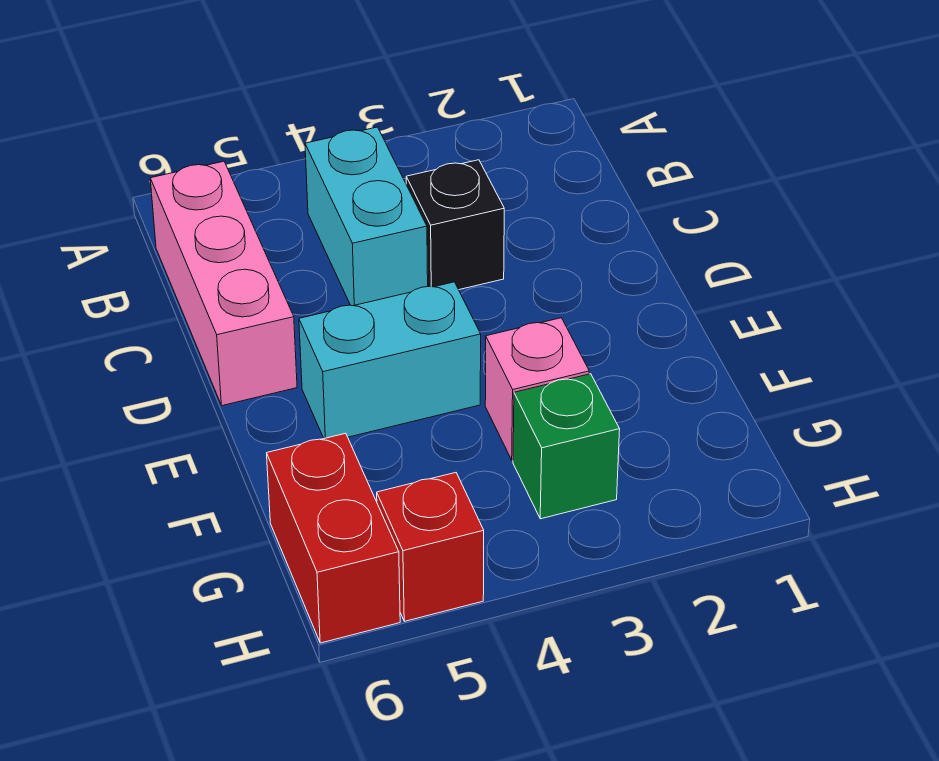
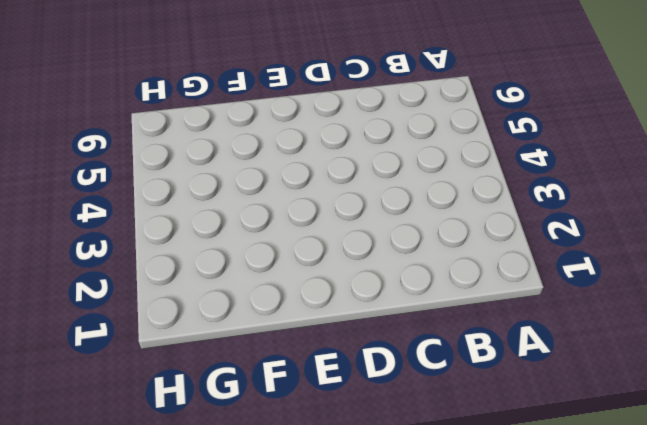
none -> cyan brick B4:C4 level 1
none -> pink brick B6:D6 level 1

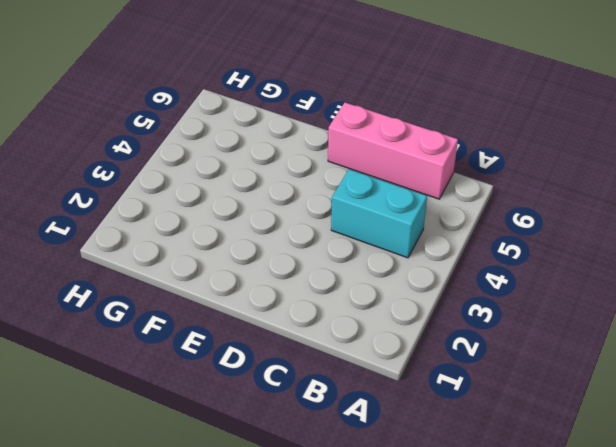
none -> black brick C3 level 1
none -> cyan brick E4:E5 level 1

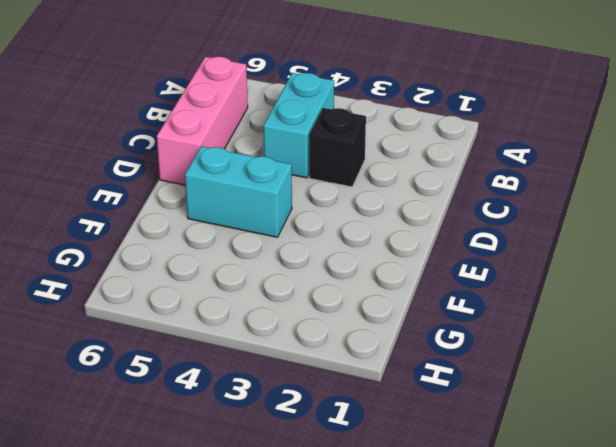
none -> pink brick F3 level 1
none -> green brick G3 level 1

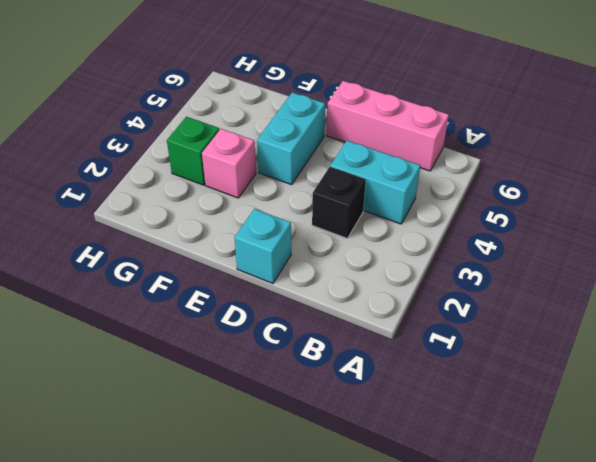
cyan brick D1 level 1 -> none
none -> red brick G6:H6 level 1
none -> red brick H5 level 1

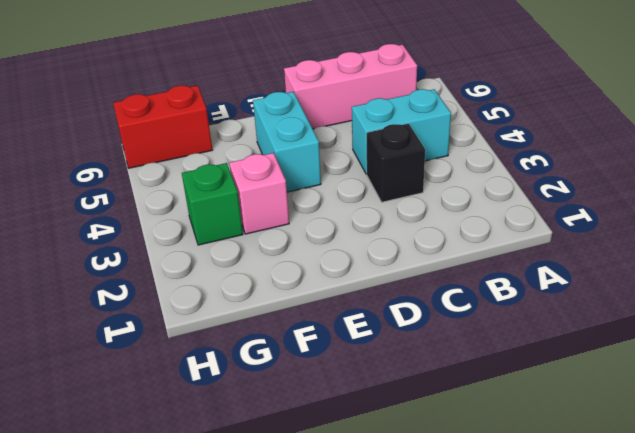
none -> red brick H5 level 1

